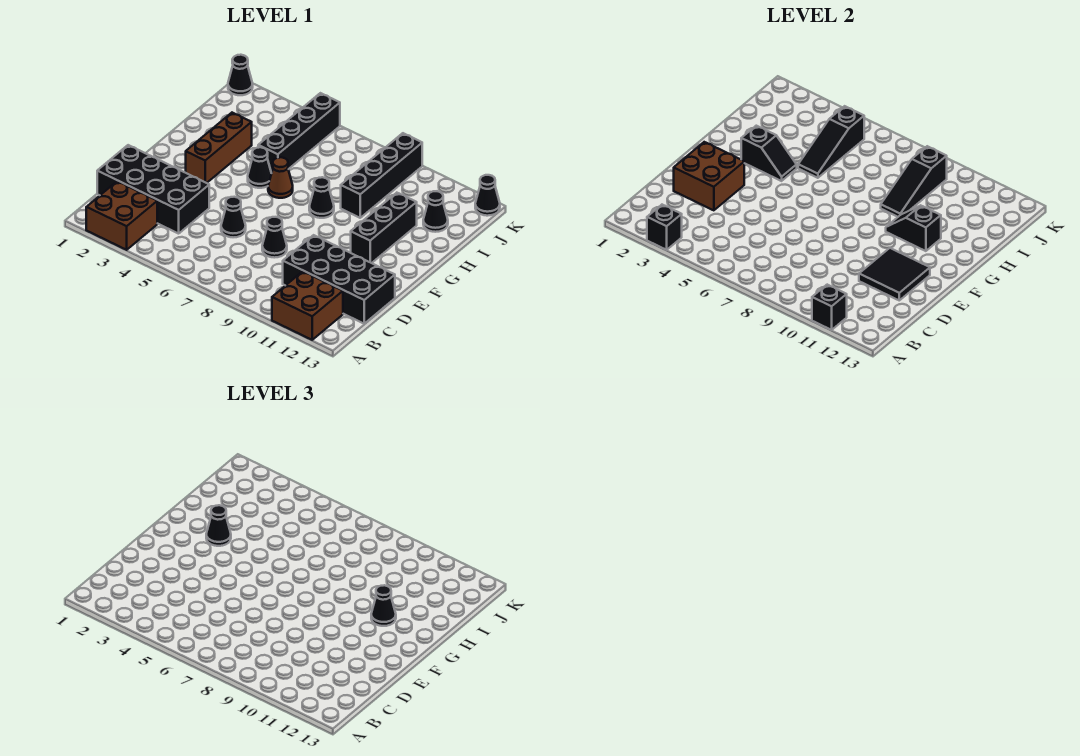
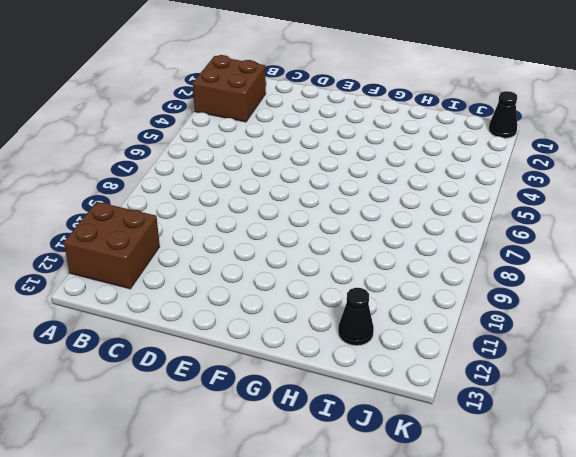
none -> black brick C1:D4 level 1
none -> black brick C10:D13 level 1
none -> black cone D6 level 1

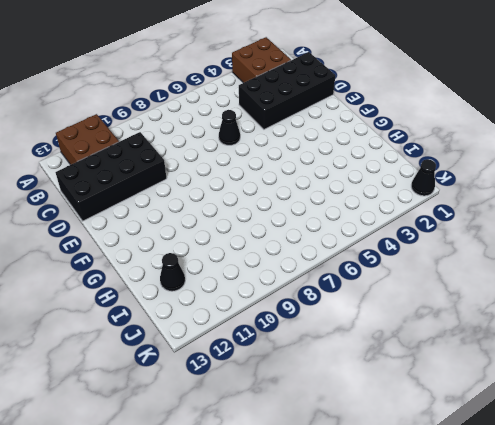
none -> black cone D8 level 1
none -> brown brick F3:H3 level 1
none -> black brick F11:H11 level 1

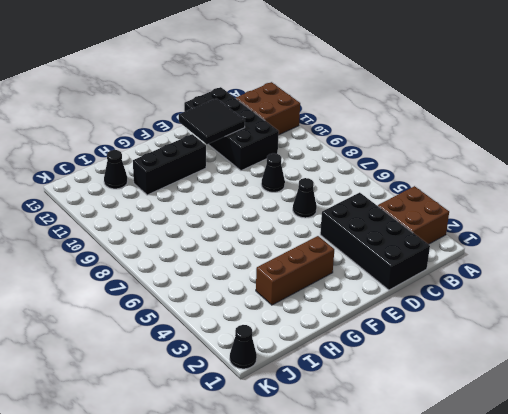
none -> black cone G5 level 1
none -> brown cone G6 level 1
none -> black cone G8 level 1

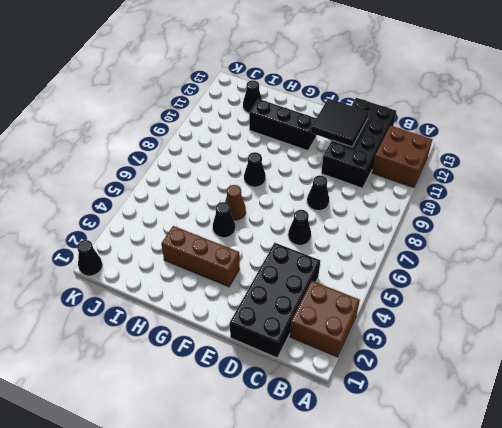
none -> black brick H5:K5 level 1
none -> black brick H9:K9 level 1
none -> black cone K13 level 1

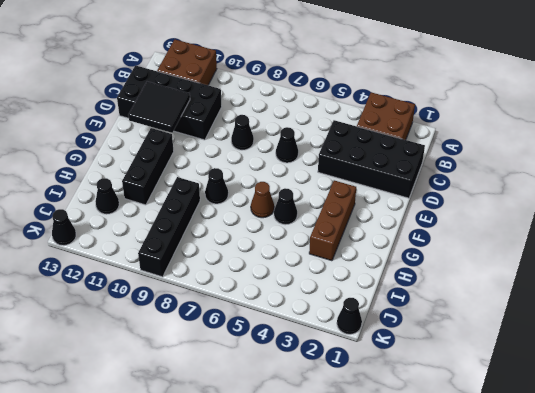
none -> black brick H5:K5 level 1
none -> black brick A3 level 2
none -> black brick A11 level 2

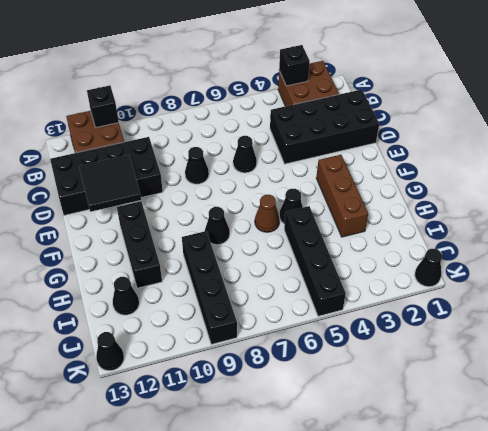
none -> brown brick D2:E3 level 2
none -> black slope G3:G4 level 2 top 3
none -> black slope G10:G11 level 2 top 11

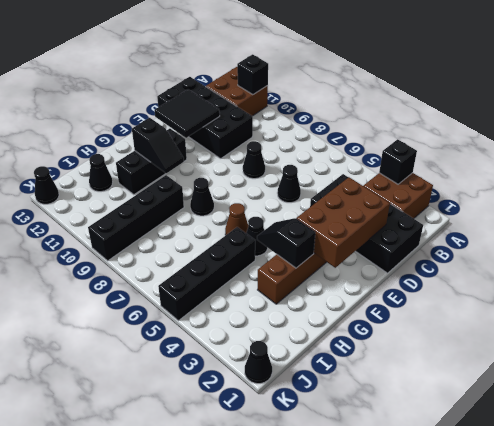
brown brick D2:F3 level 2 -> brown brick D2:E3 level 2
none -> black slope H5:J5 level 2 top J
none -> black slope H9:J9 level 2 top J
none -> black cone G3 level 3

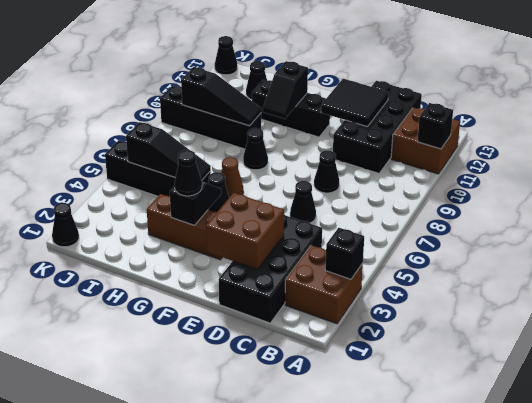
none -> black cone G11 level 3

